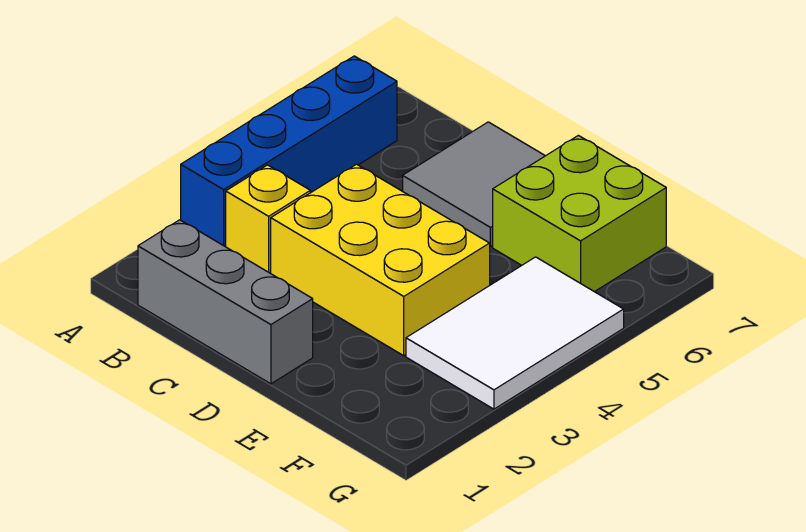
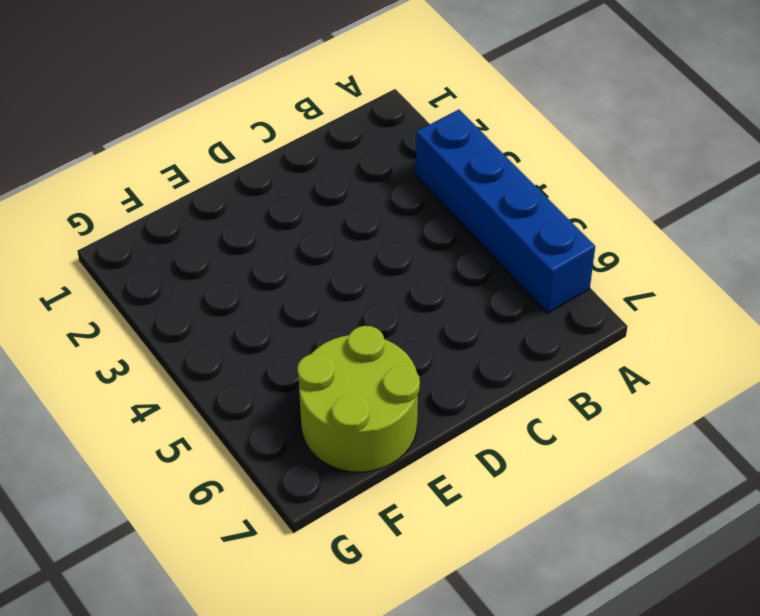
lime round brick E6:F7 level 1 -> lime brick E6:F7 level 1
none -> grey brick B1:D1 level 1
none -> yellow brick B3 level 1

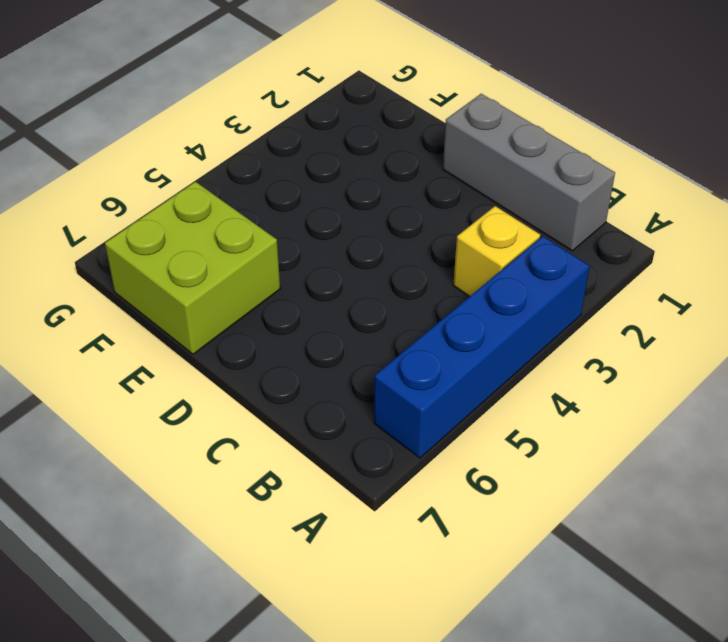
none -> yellow brick C3:E4 level 1
none -> grey tile C6:D7 level 1

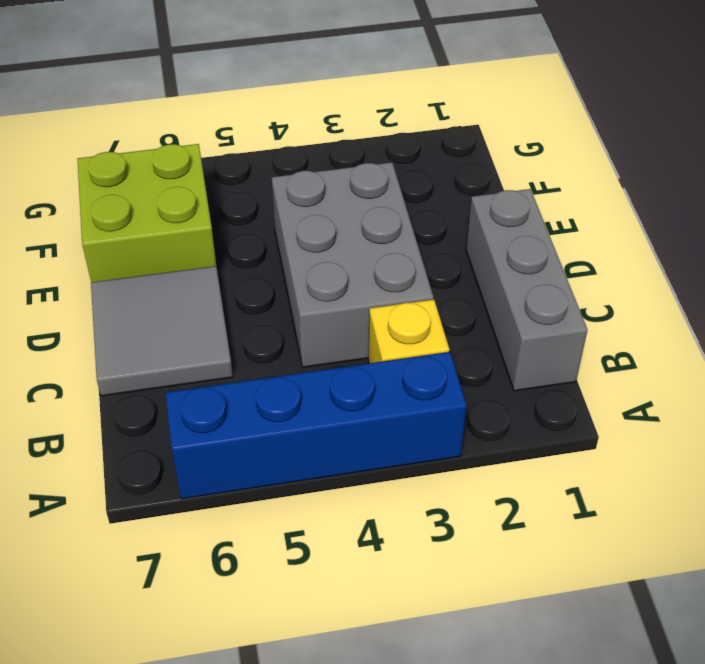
grey brick C3:E4 level 1 -> yellow brick C3:E4 level 1
none -> white tile F3:G5 level 1

